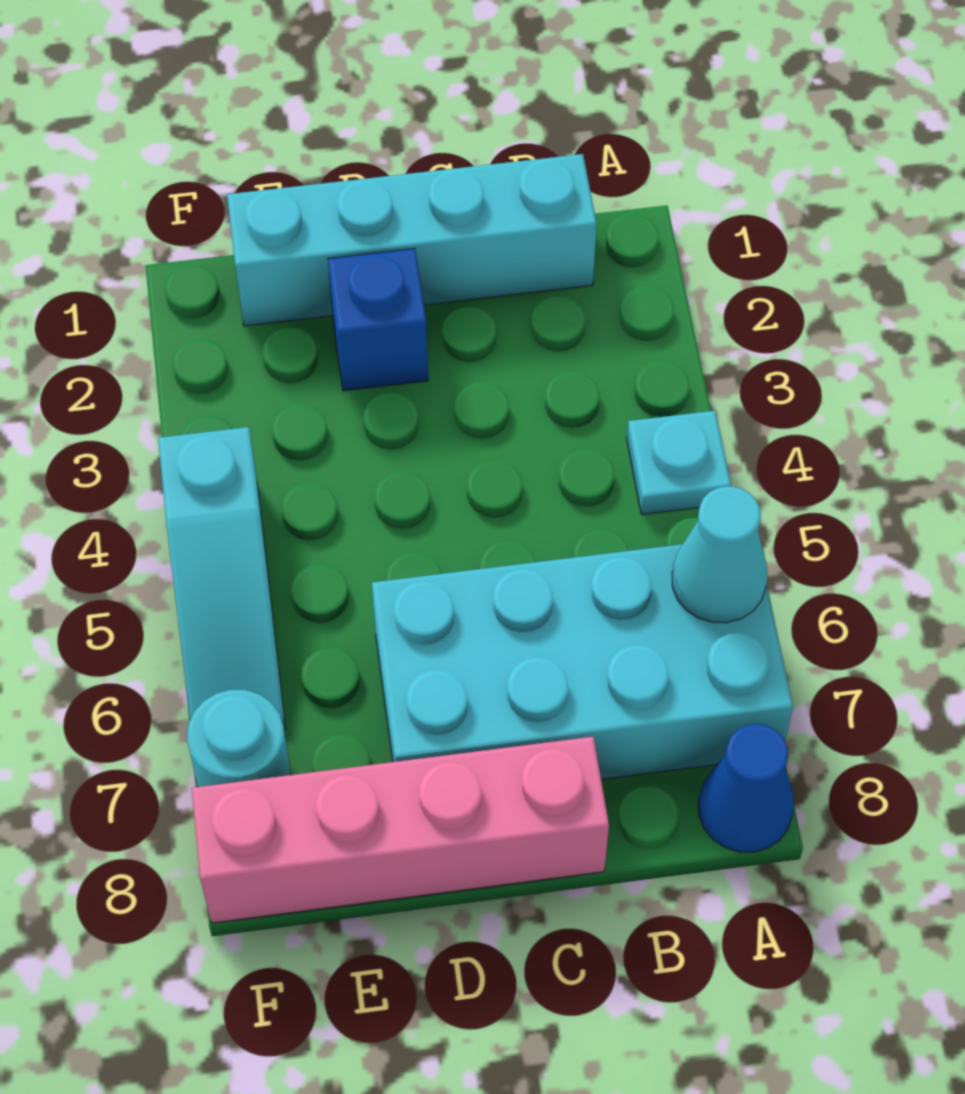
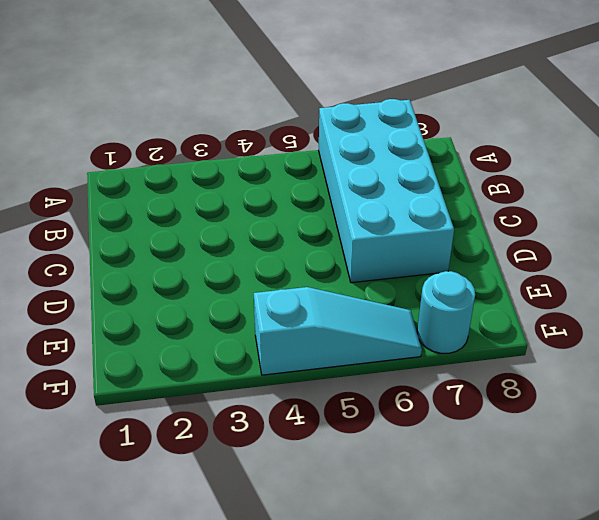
none -> cyan plate A4 level 1
none -> blue cone A8 level 1

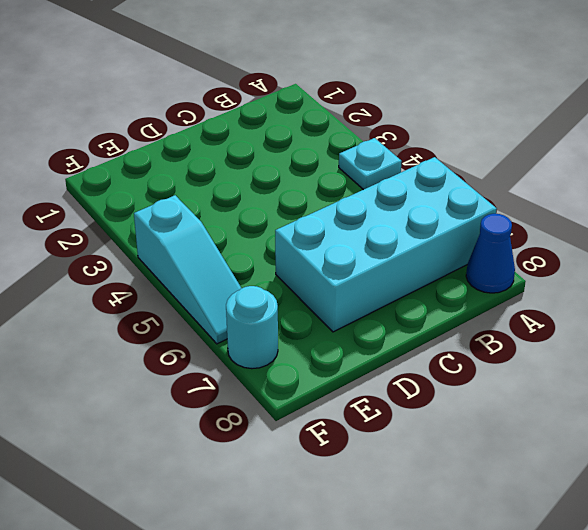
none -> cyan brick B1:E1 level 1
none -> pink brick C8:F8 level 1

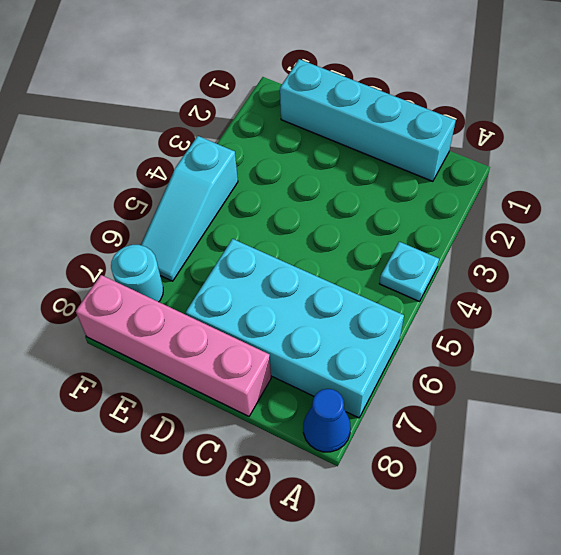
none -> blue brick D2 level 1
none -> cyan cone A6 level 2

